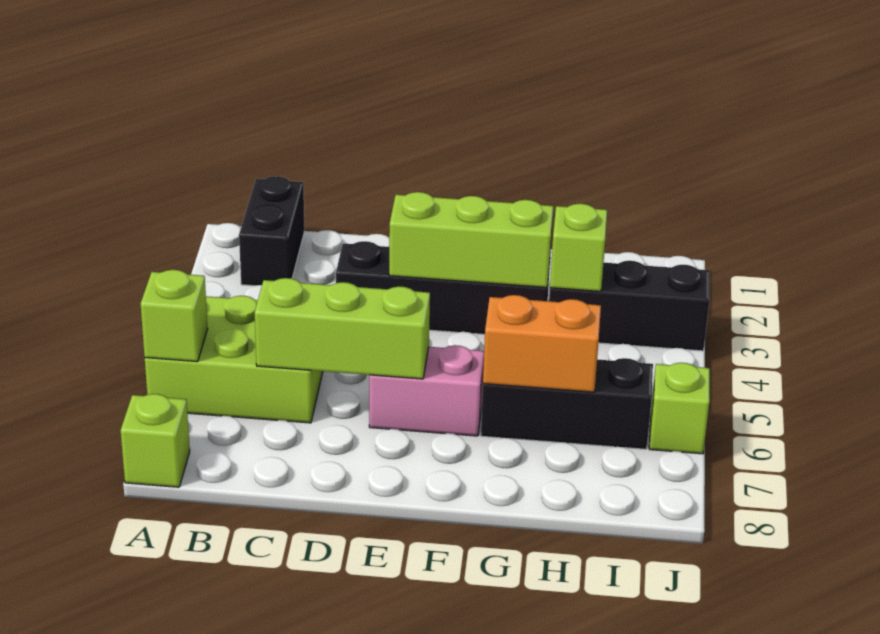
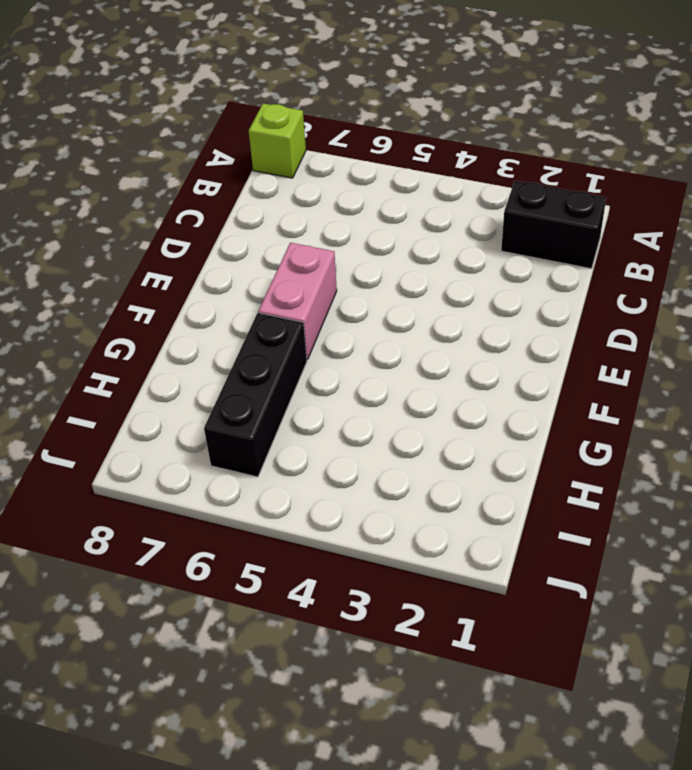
none -> lime brick A5:C6 level 1
none -> black brick D3:G3 level 1
none -> black brick H3:J3 level 1

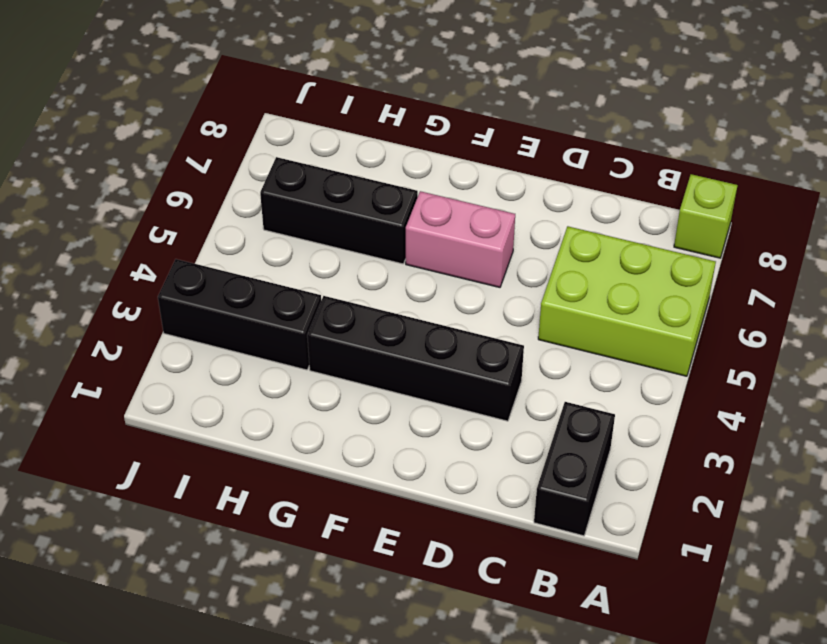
none -> lime brick J6 level 1
none -> lime brick A6 level 2
none -> lime brick C6:E6 level 2

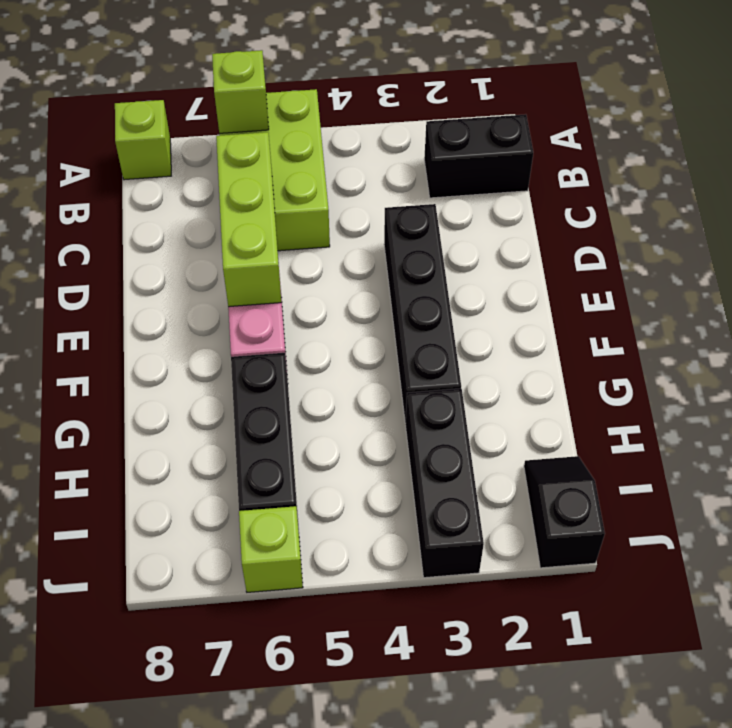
black slope I1:J1 level 1 top J -> none
none -> lime brick E3:G3 level 2
none -> orange brick G6:H6 level 2
none -> lime brick H3 level 2

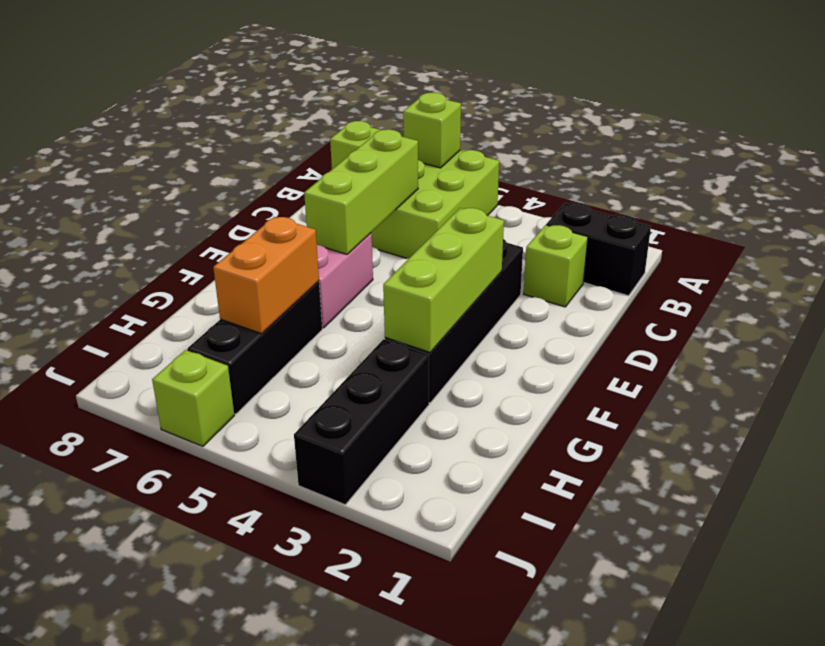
lime brick C2 level 1 -> lime brick H3 level 2

